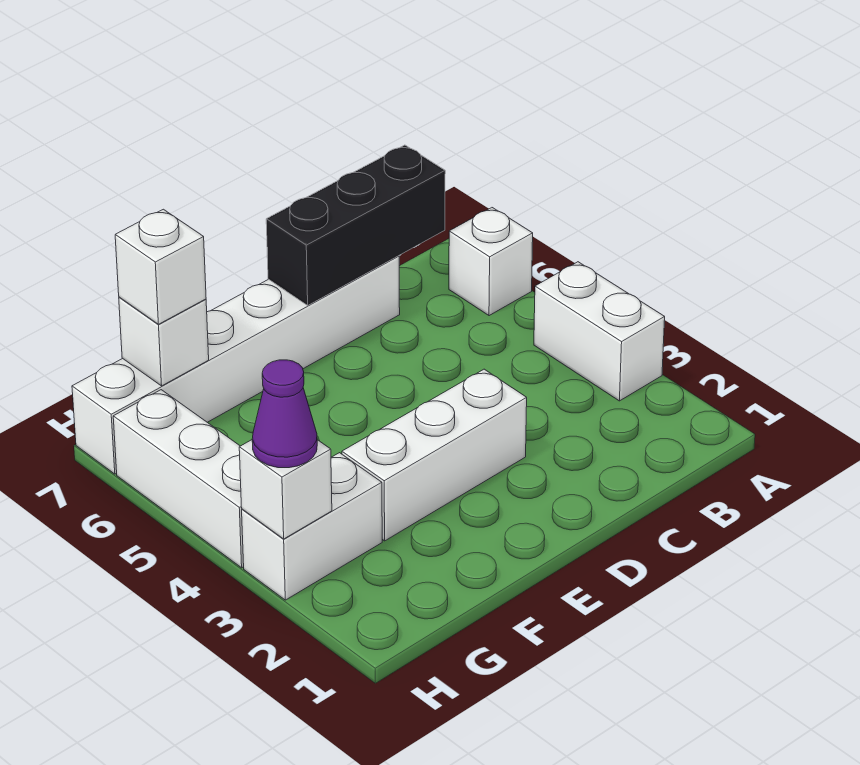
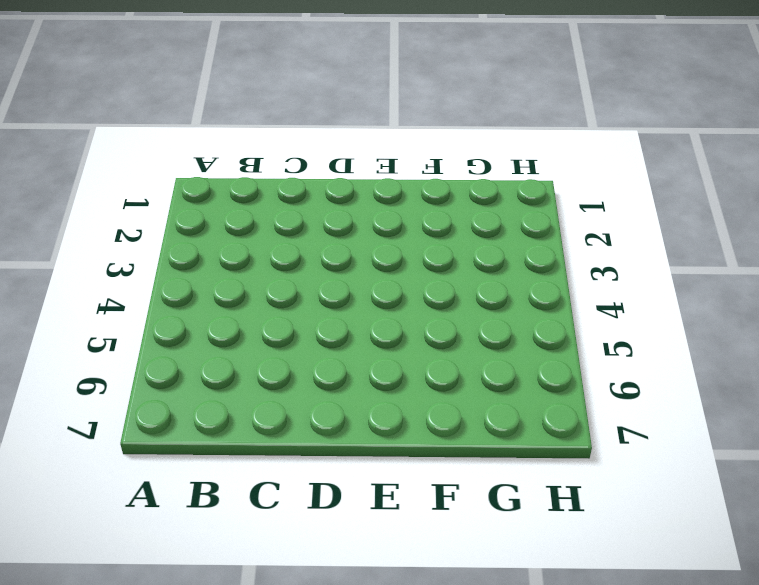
none -> white brick A3:A4 level 1
none -> white brick A6 level 1

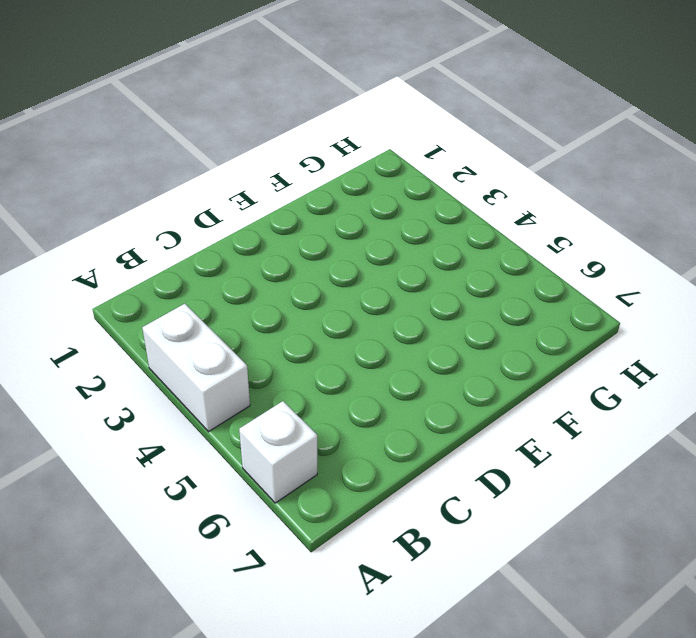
none -> white brick C7:H7 level 1
none -> white brick D3:F3 level 1

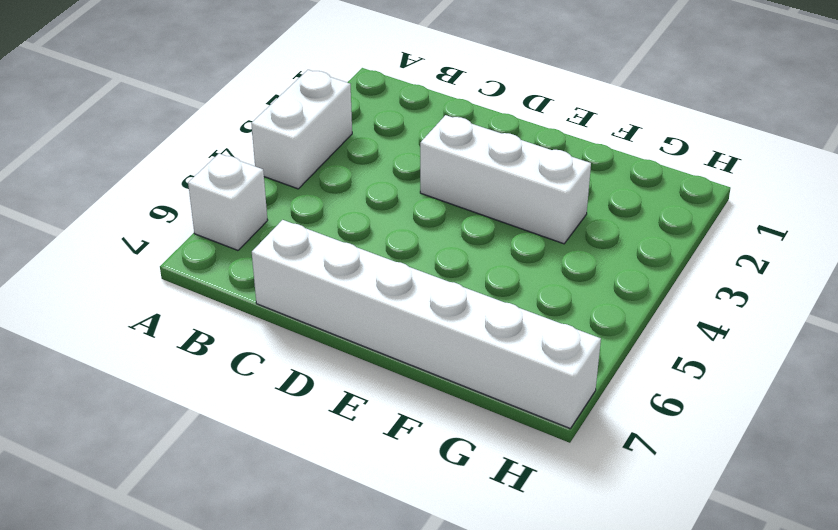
none -> white brick G3:H3 level 1
none -> white brick H4:H6 level 1

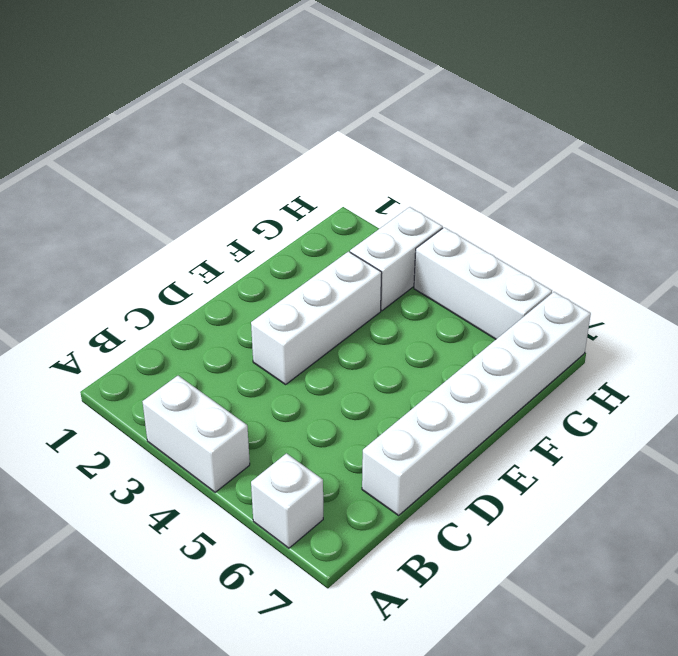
none -> black brick B7:D7 level 2
none -> white brick G7 level 2

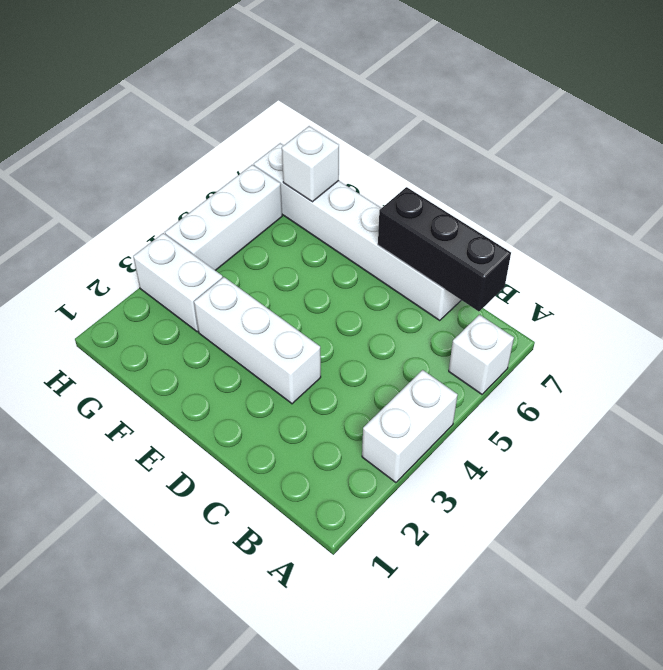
none -> white brick H3 level 2
none -> white brick G7 level 3

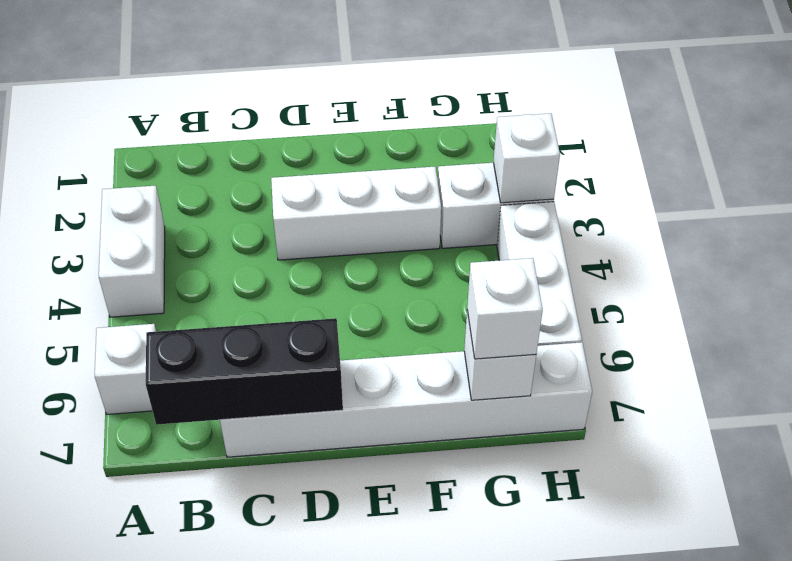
none -> purple cone H3 level 3

